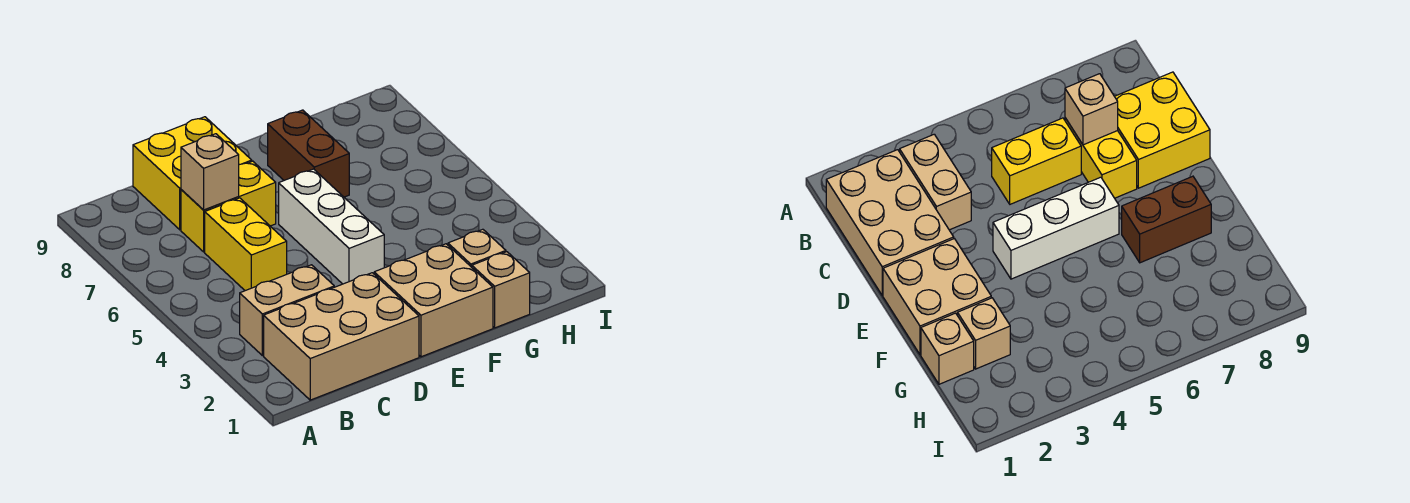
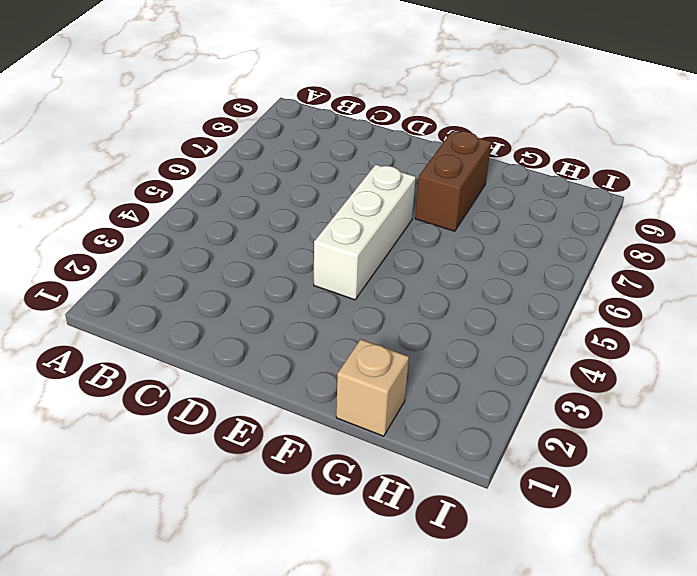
none -> tan brick B1:D2 level 1
none -> tan brick B3:C3 level 1

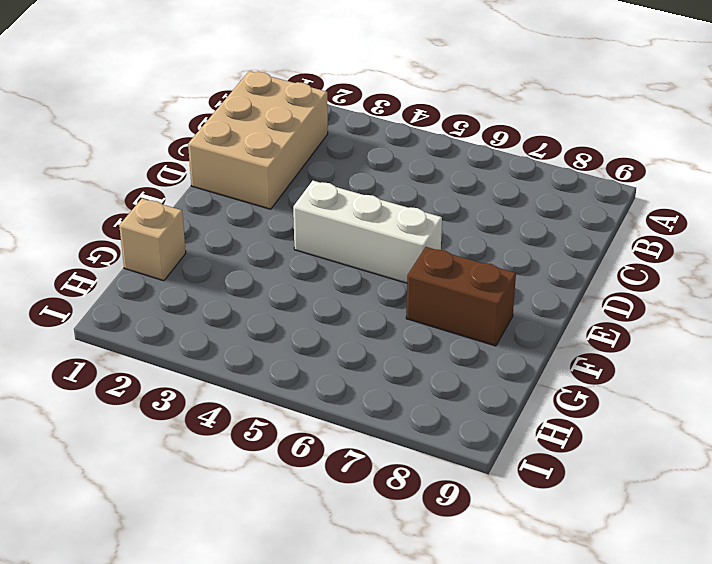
none -> tan brick B3:C3 level 1
none -> yellow brick C5:C6 level 1

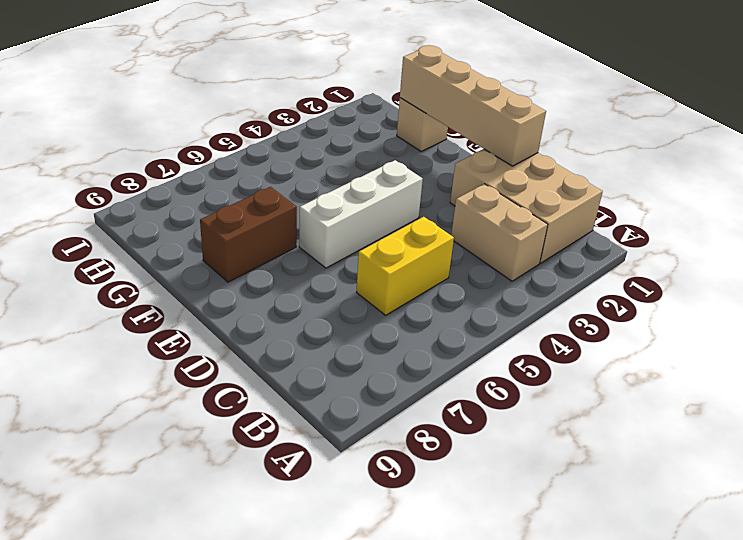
tan brick D1:G1 level 2 -> none
none -> yellow brick C7:D7 level 1
none -> yellow brick C8:D9 level 1

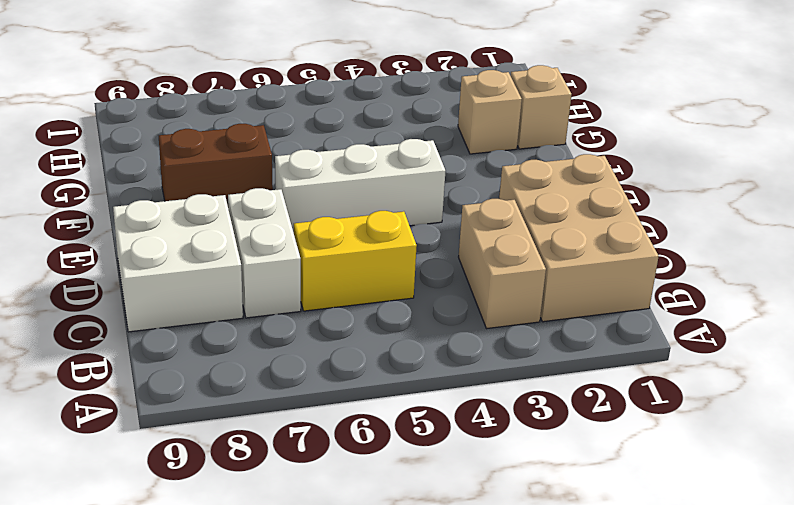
white brick C7:D7 level 1 -> yellow brick C7:D7 level 1
white brick C8:D9 level 1 -> yellow brick C8:D9 level 1
none -> tan brick E1:F2 level 1
none -> tan brick C7 level 2

